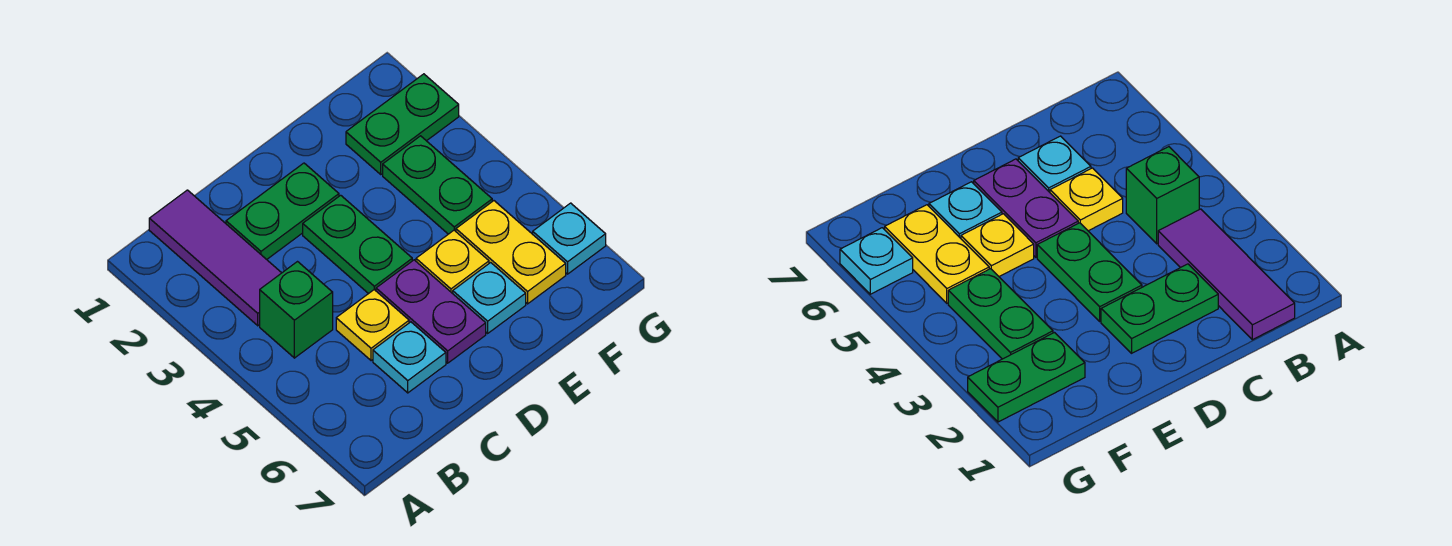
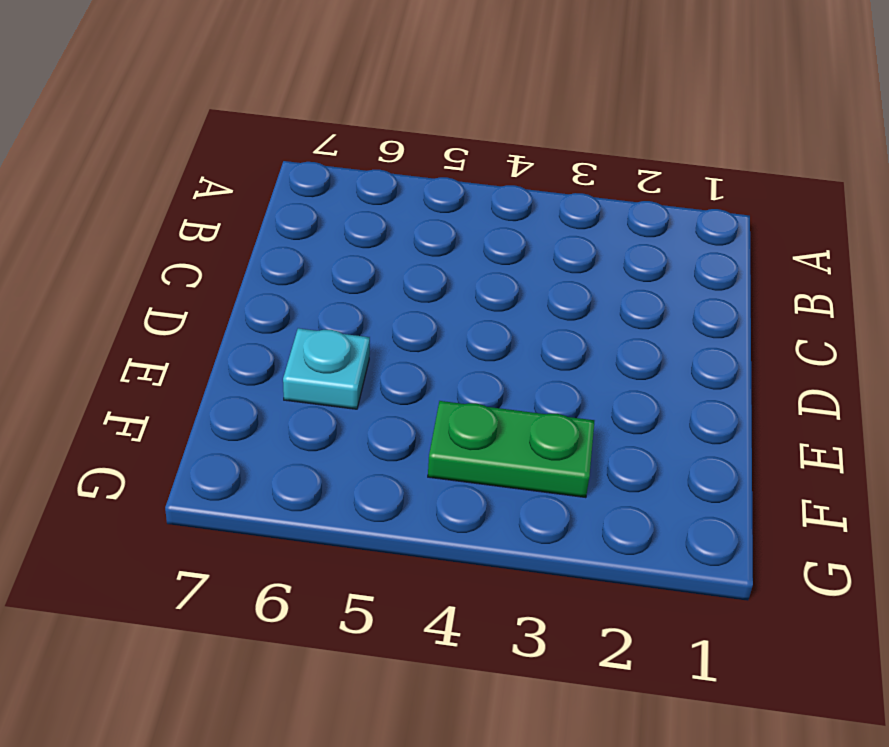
none -> purple tile B1:B3 level 1
none -> green brick B4 level 1
none -> green plate C2:D2 level 1

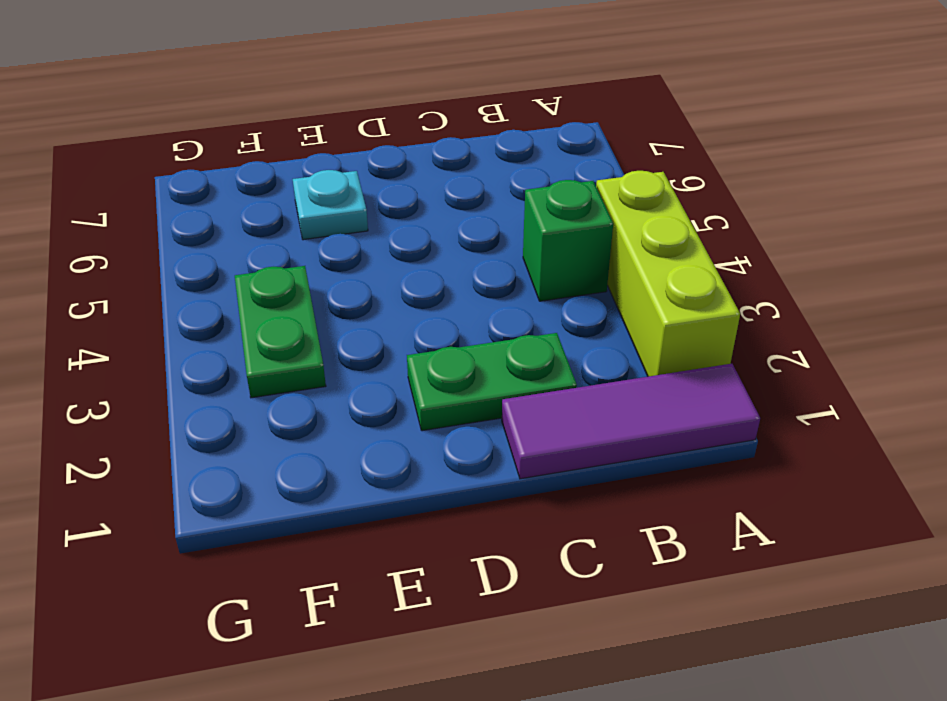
purple tile A1:C1 level 1 -> purple tile B1:B3 level 1
lime brick A2:A4 level 1 -> none
none -> yellow plate C5 level 1
none -> cyan plate C6 level 1
none -> green plate D3:D4 level 1

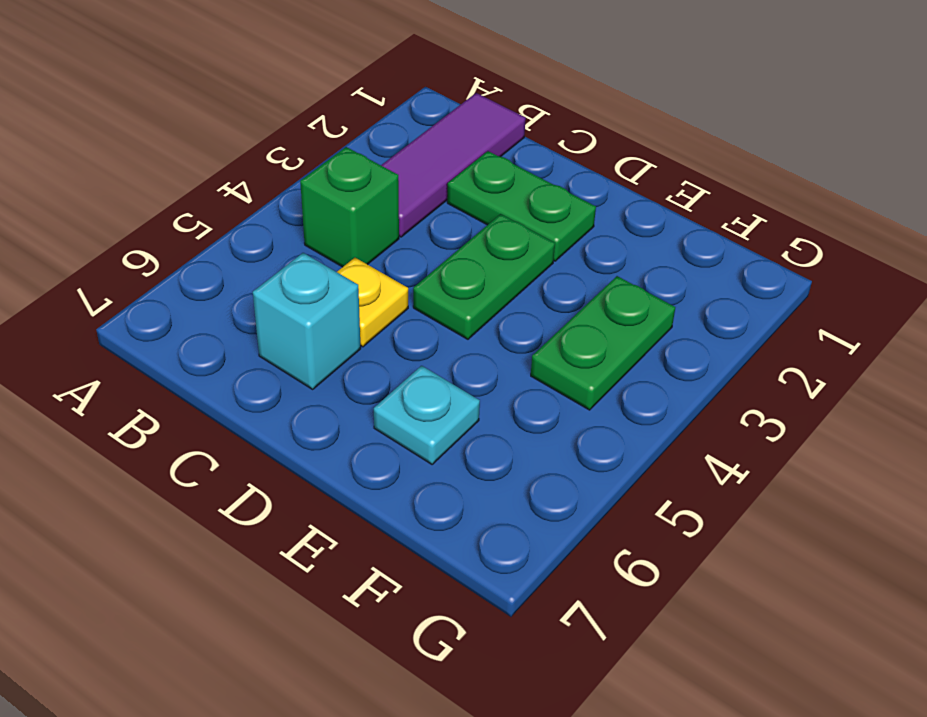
cyan brick C6 level 1 -> cyan plate C6 level 1
none -> purple plate D5:D6 level 1
none -> yellow plate E5 level 1
none -> green plate F2:G2 level 1

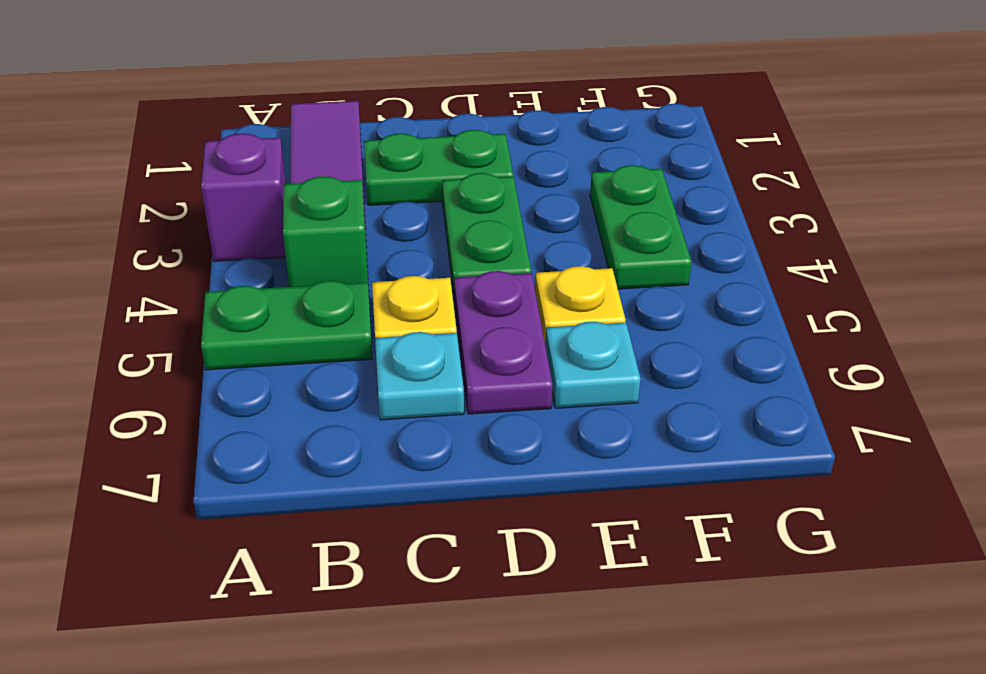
purple brick A3 level 1 -> none
green plate A5:B5 level 1 -> green plate F2:G2 level 1
none -> yellow plate F5:F6 level 1
none -> cyan plate G6 level 1

